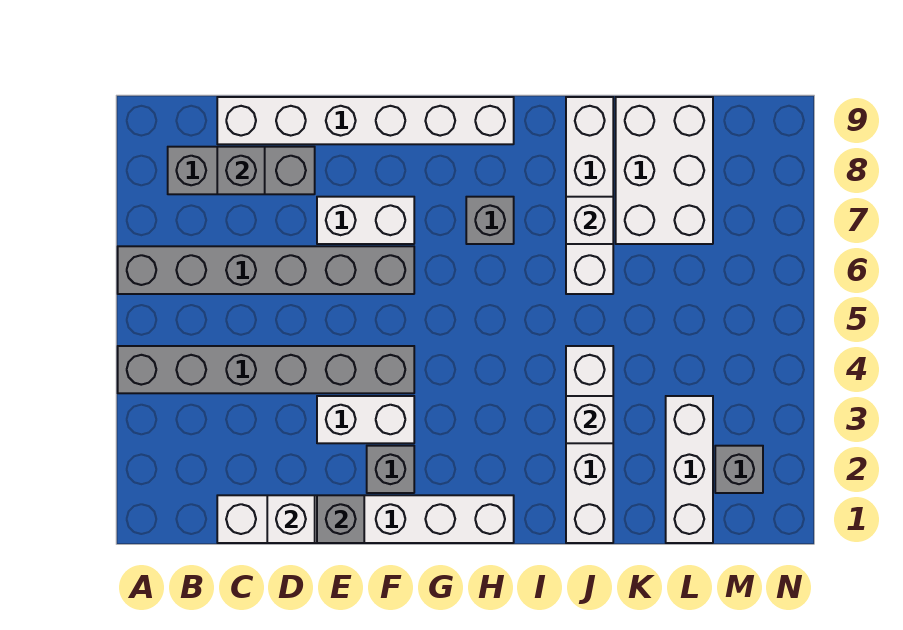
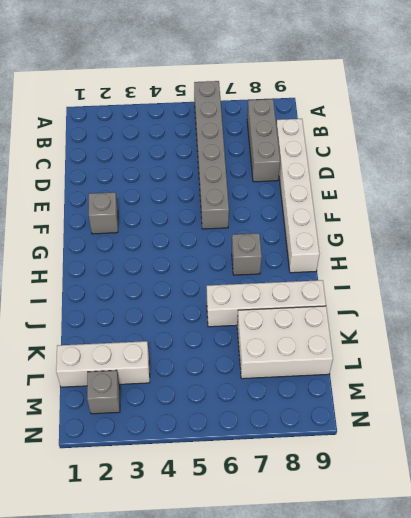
none -> grey brick A4:F4 level 1
none -> white brick C1:H1 level 1
none -> white brick E3:F3 level 1

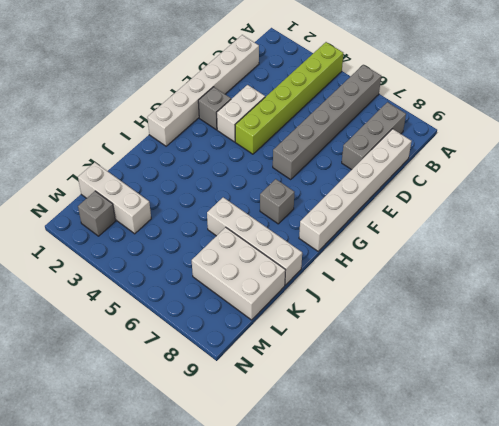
lime brick A4:F4 level 1 -> grey brick A4:F4 level 1
none -> white brick E7:F7 level 1
none -> white brick J1:J4 level 1
none -> grey brick C8 level 2

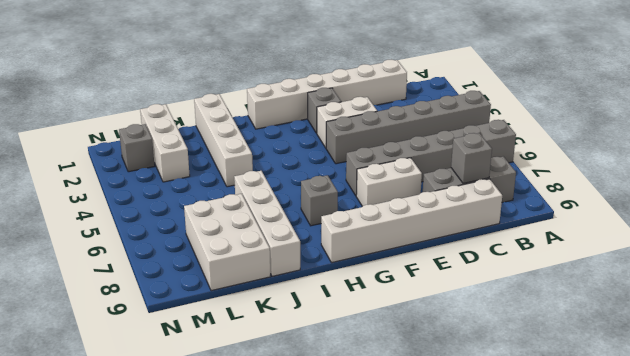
none -> white brick D1 level 2
none -> grey brick E1 level 2
none -> white brick J3 level 2

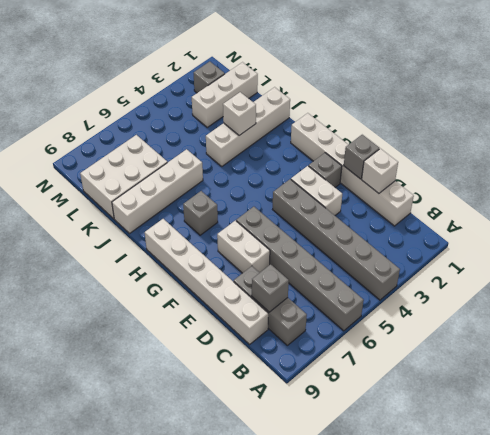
none -> white brick J7 level 2

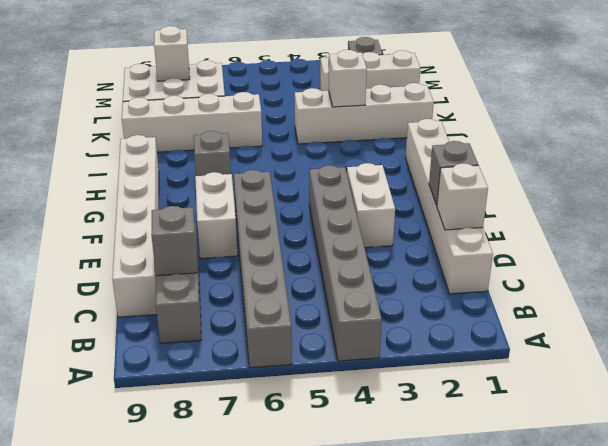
white brick L8 level 2 -> white brick J7 level 2
none -> grey brick F2 level 1

